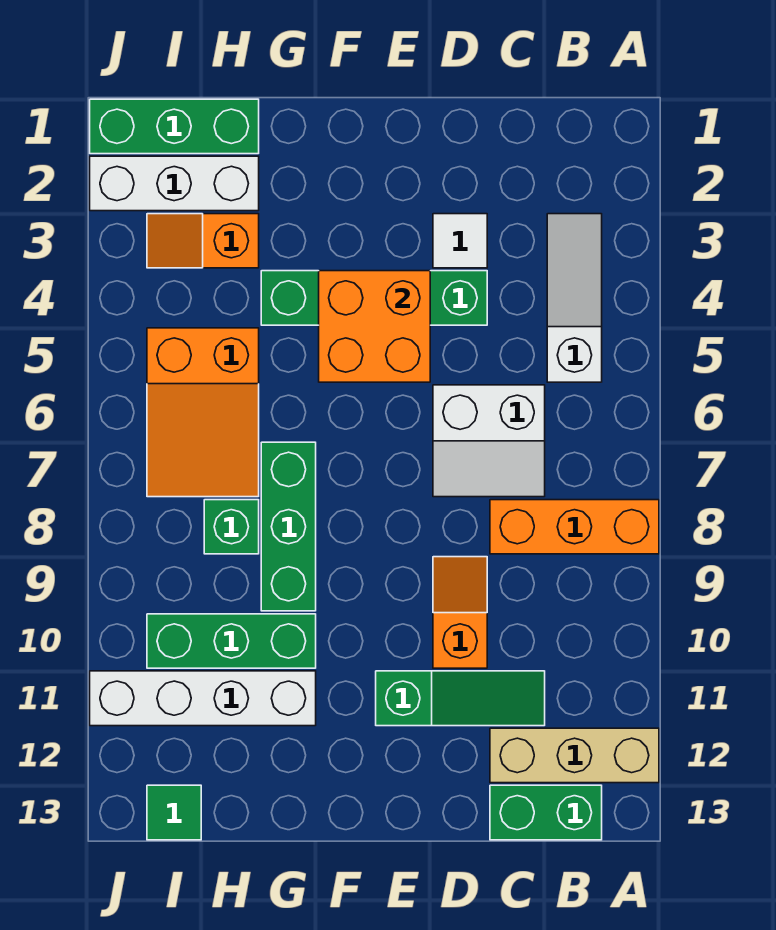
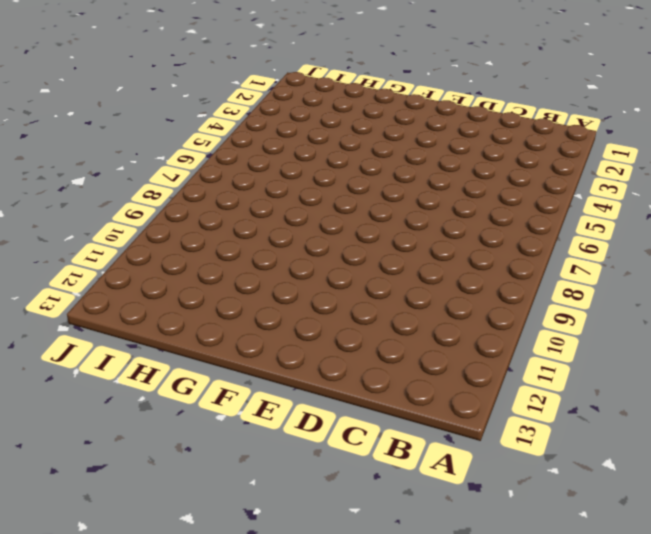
none -> orange brick A8:C8 level 1
none -> tan brick A12:C12 level 1
none -> white slope B3:B5 level 1 top 5

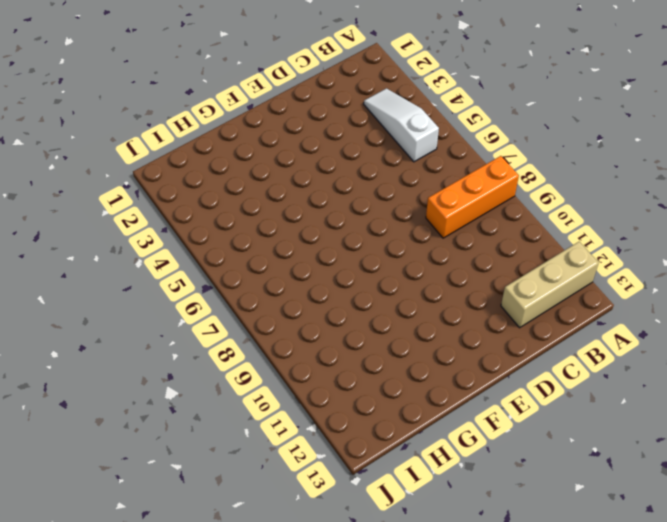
none -> green brick B13:C13 level 1
none -> white slope C6:D7 level 1 top 6
none -> green slope C11:E11 level 1 top E

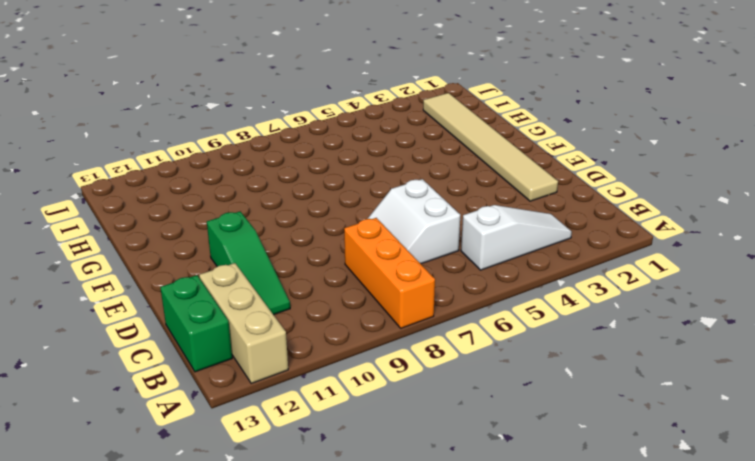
tan tile D2:I2 level 1 -> white brick H2:J2 level 1
none -> white tile D3 level 1
none -> green brick D4:G4 level 1
none -> orange slope D9:D10 level 1 top 10

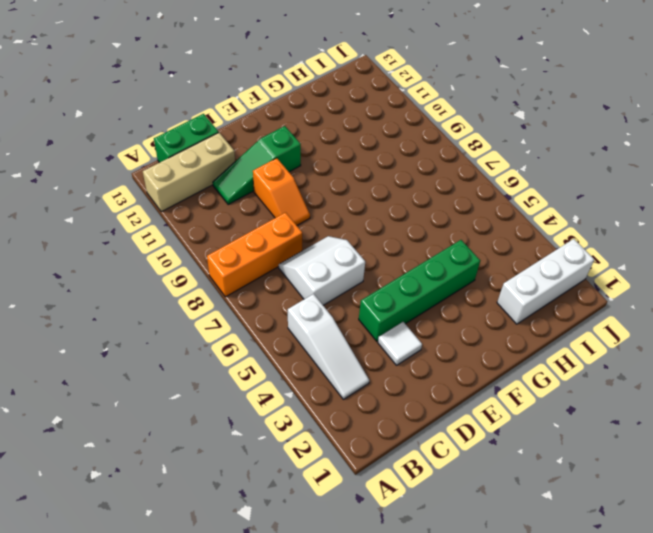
none -> green brick G7:G9 level 1
none -> green brick G10:I10 level 1
none -> white brick G11:J11 level 1

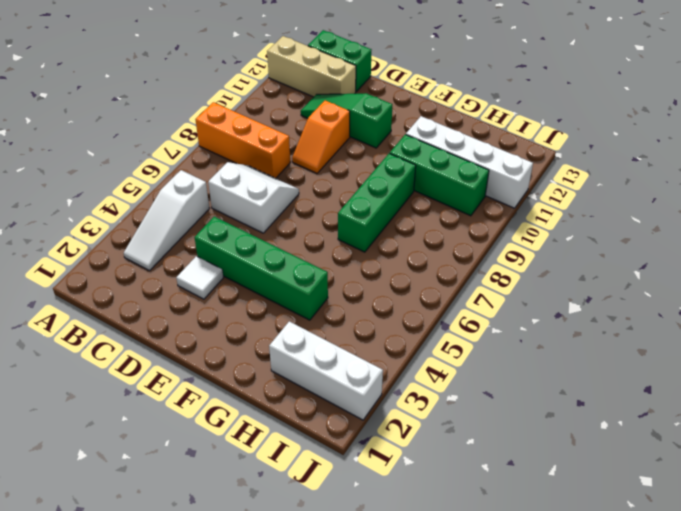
none -> green brick H1:J1 level 1
none -> orange slope H3:I3 level 1 top H
none -> orange slope H5:I7 level 1 top 5

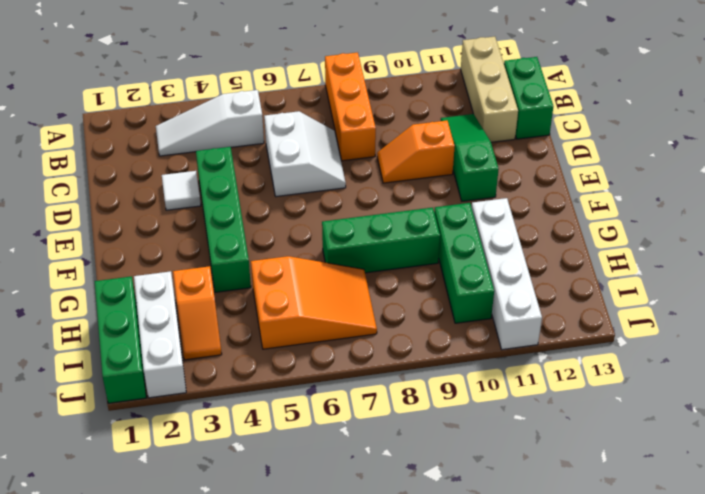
none -> green brick H8 level 1
none -> green tile I13 level 1
none -> orange brick E4:F5 level 2

